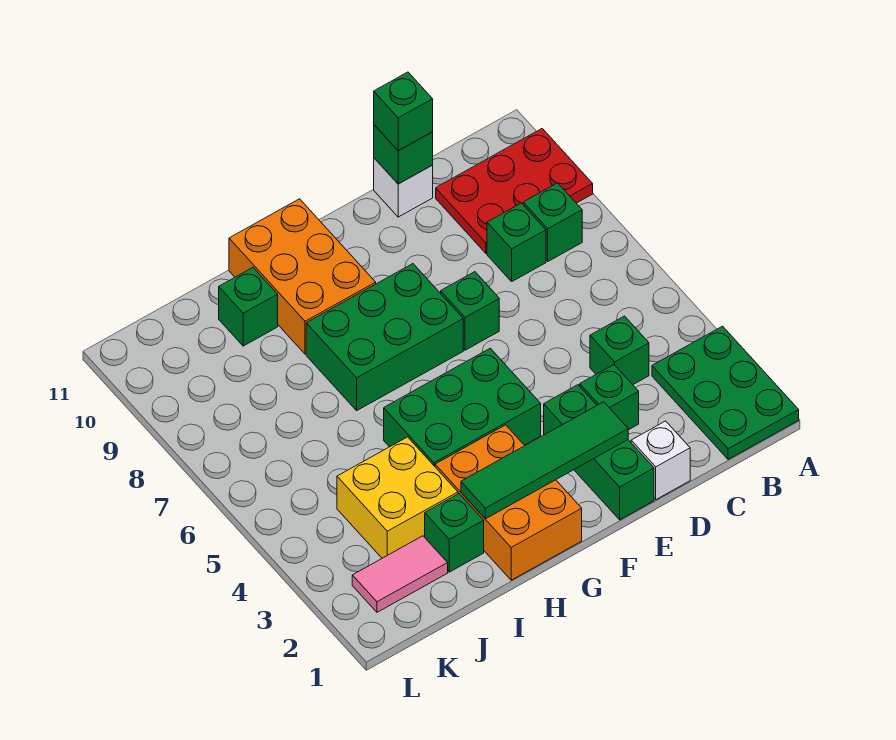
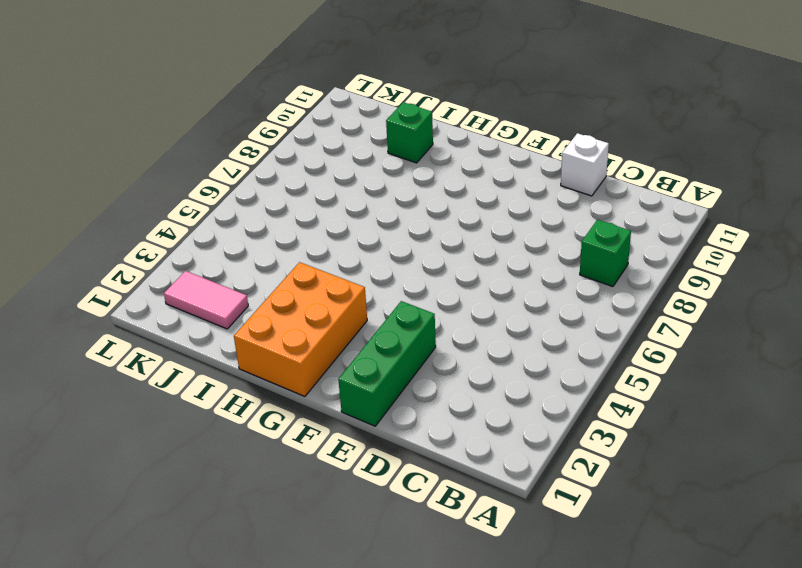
none -> green plate A1:B3 level 1
none -> red plate A9:C10 level 1
none -> green brick C4 level 1

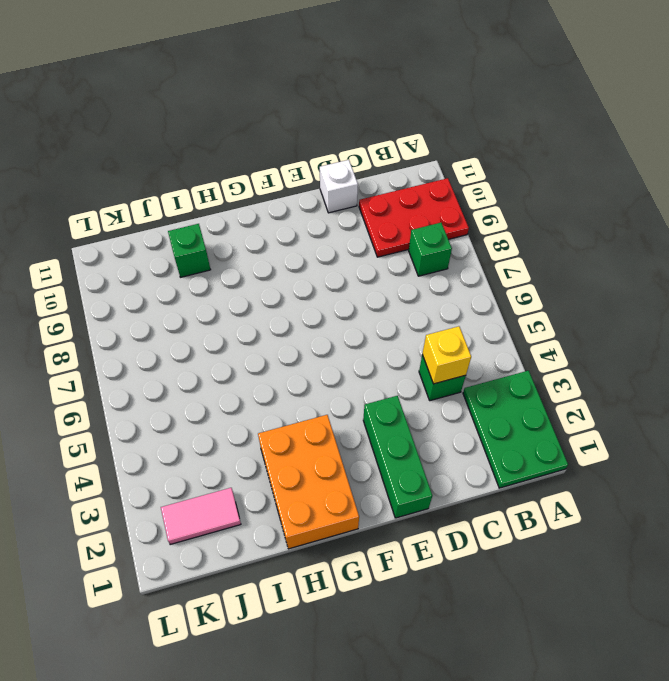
yellow brick C4 level 2 -> none
none -> green brick C8 level 1
none -> white brick D1 level 1
none -> green brick D3 level 1

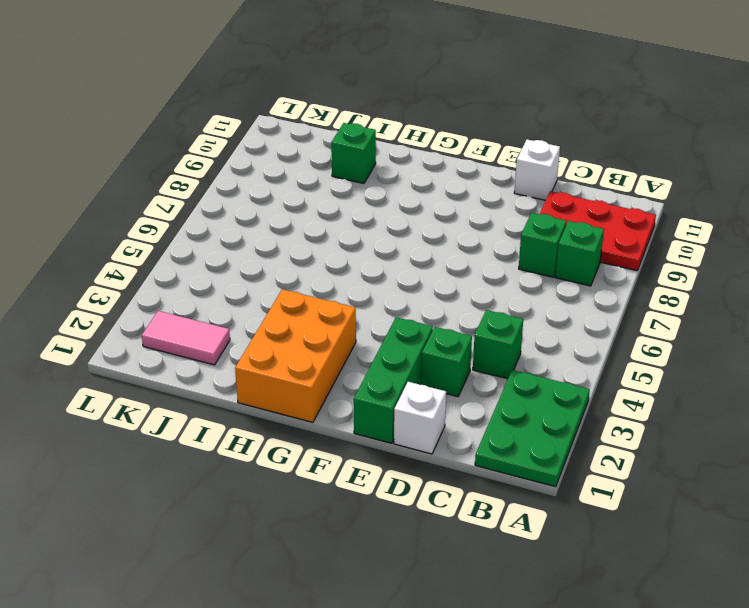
none -> green brick E7 level 1
none -> green brick F4:H5 level 1
none -> green brick F7:H8 level 1

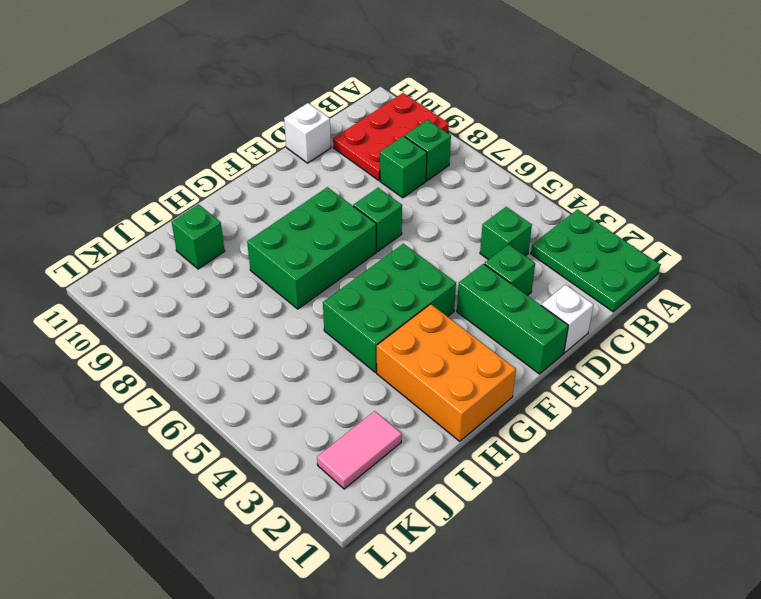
none -> orange brick G9:H11 level 1
none -> green brick I2 level 1
none -> yellow brick I3:J4 level 1

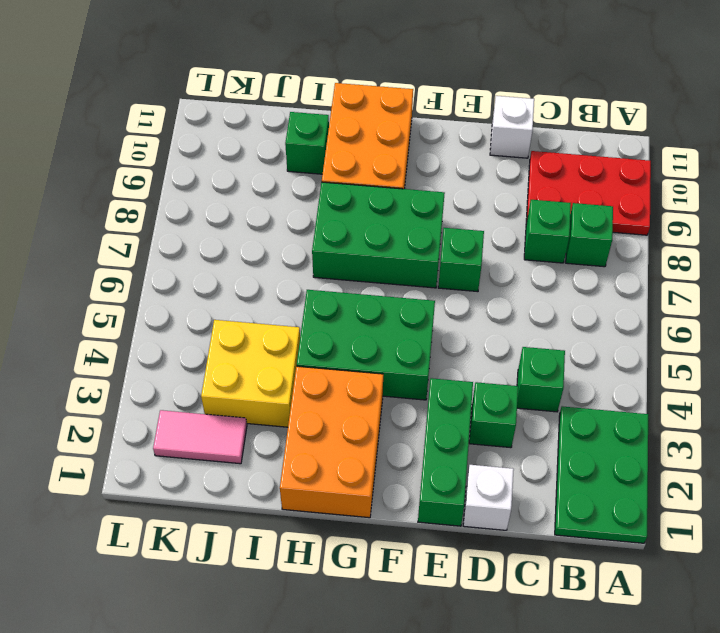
none -> green brick I2 level 1
none -> green brick D11 level 2
none -> green tile E2:H2 level 2

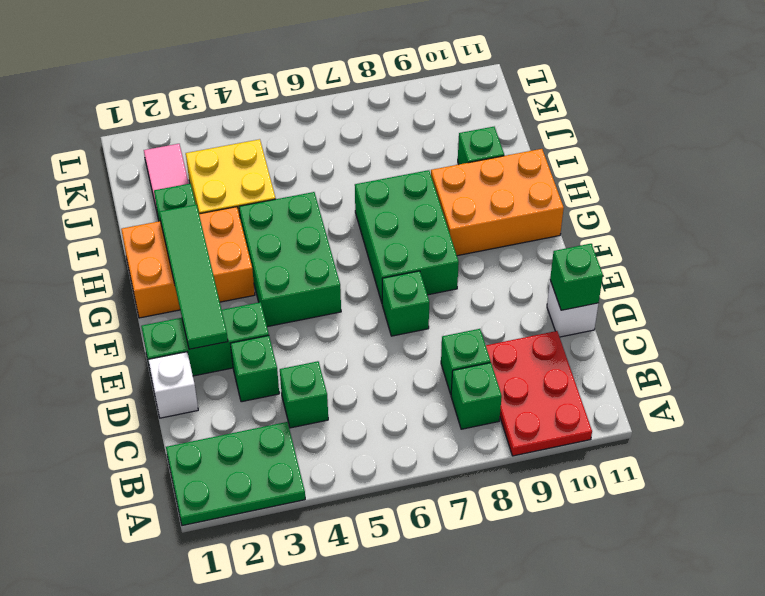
none -> green brick D11 level 3

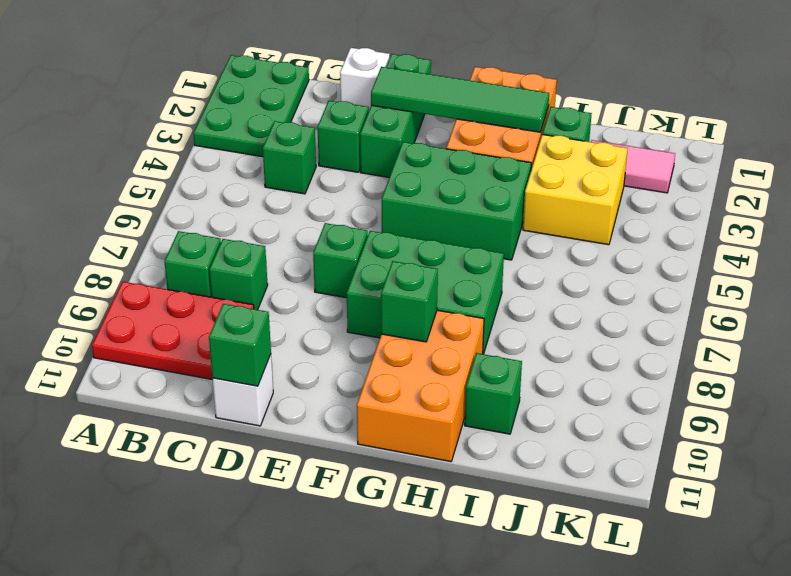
green brick G9 level 2 -> green brick D11 level 3

